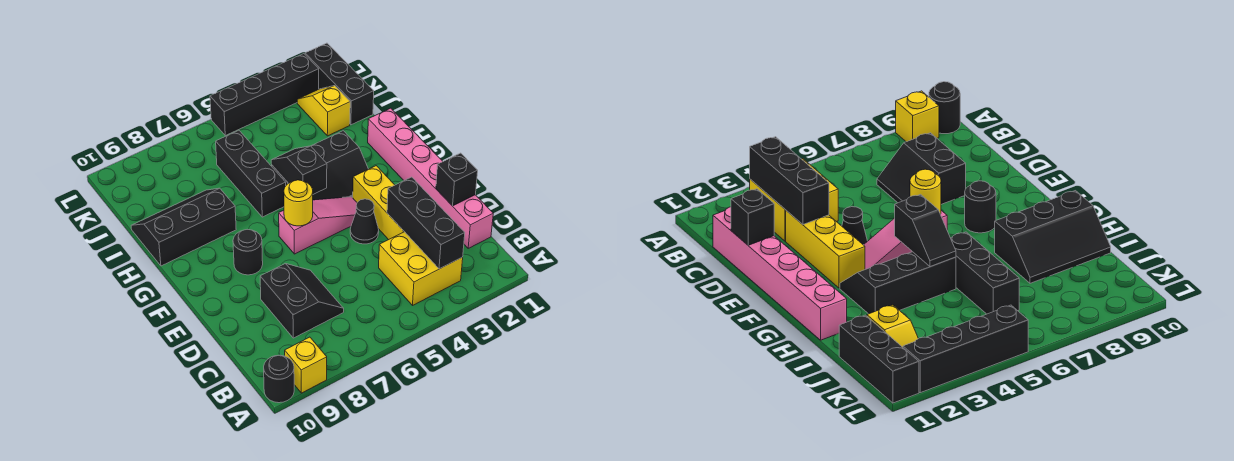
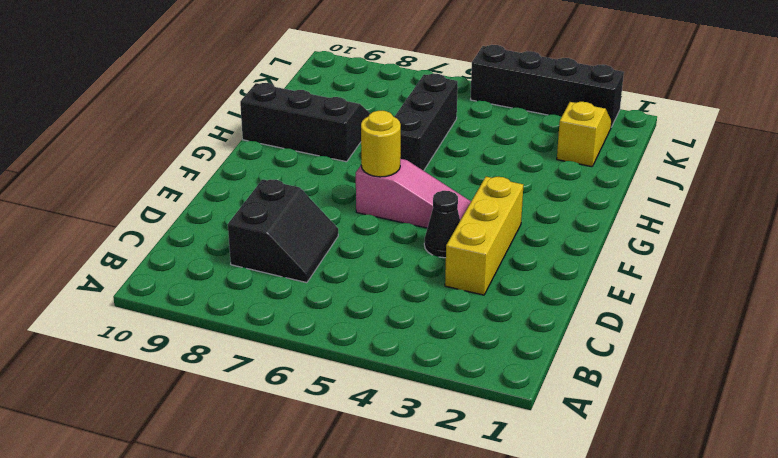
none -> yellow brick A9 level 1
none -> black round brick A10 level 1
none -> yellow brick B3:C4 level 1

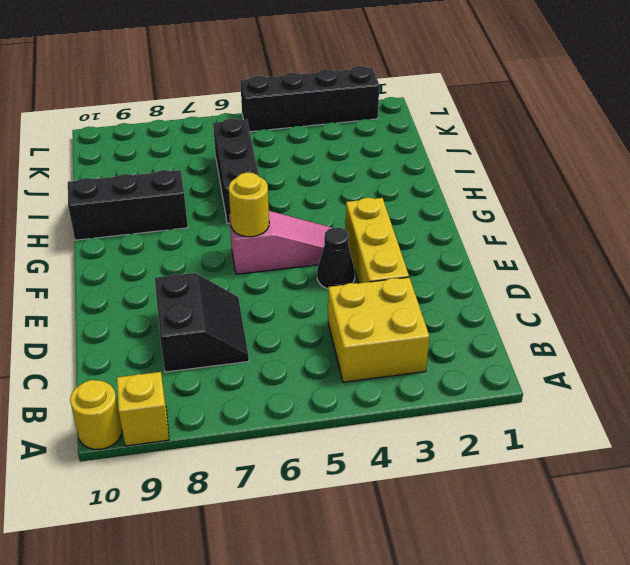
yellow round brick A10 level 1 -> black round brick A10 level 1
none -> pink brick C1:H1 level 1
none -> black round brick F8 level 1
none -> black slope G3:H5 level 1 top H

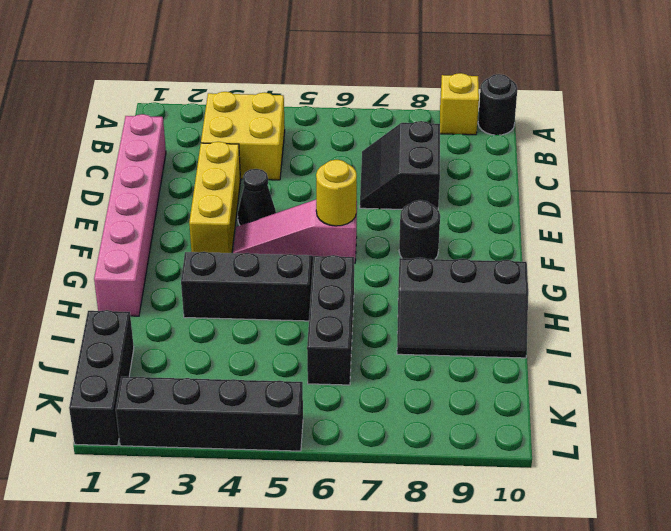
none -> yellow slope J2:K2 level 1 top J
none -> black brick B3:D3 level 2
none -> black brick D1 level 2

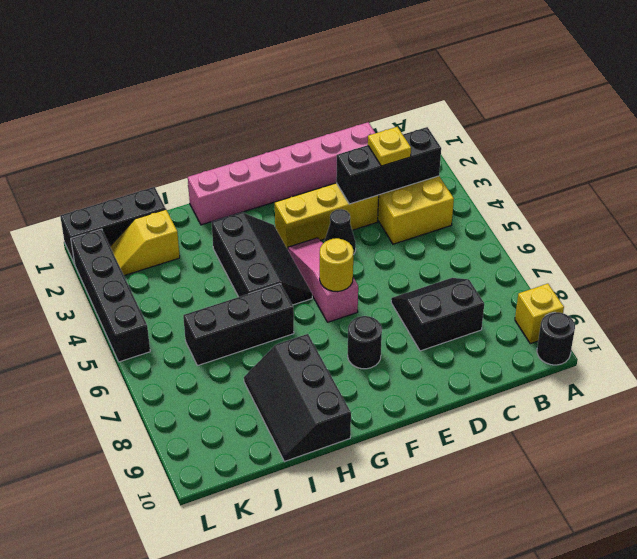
yellow plate C3 level 3 -> none
none -> black brick D1 level 2
none -> black slope G5:H5 level 2 top G

